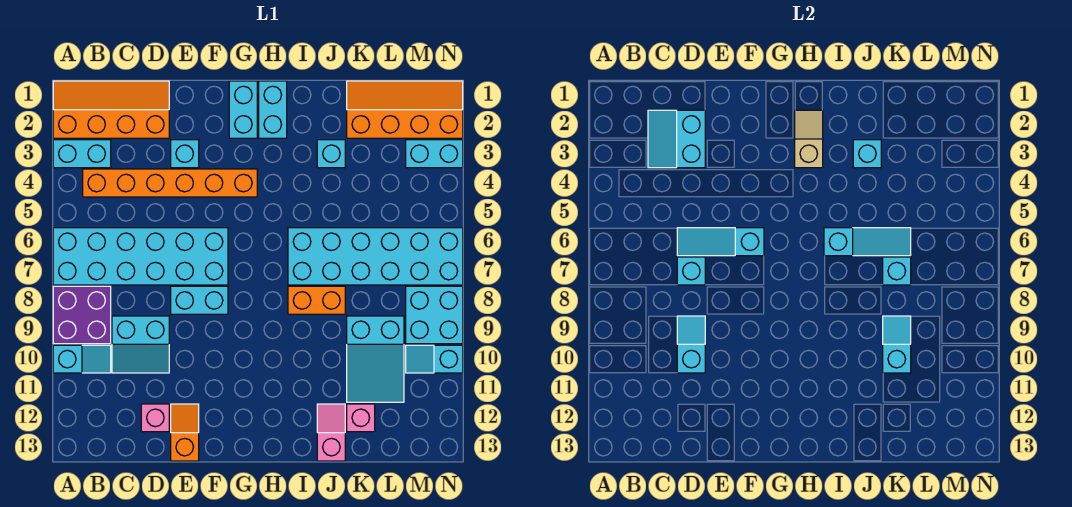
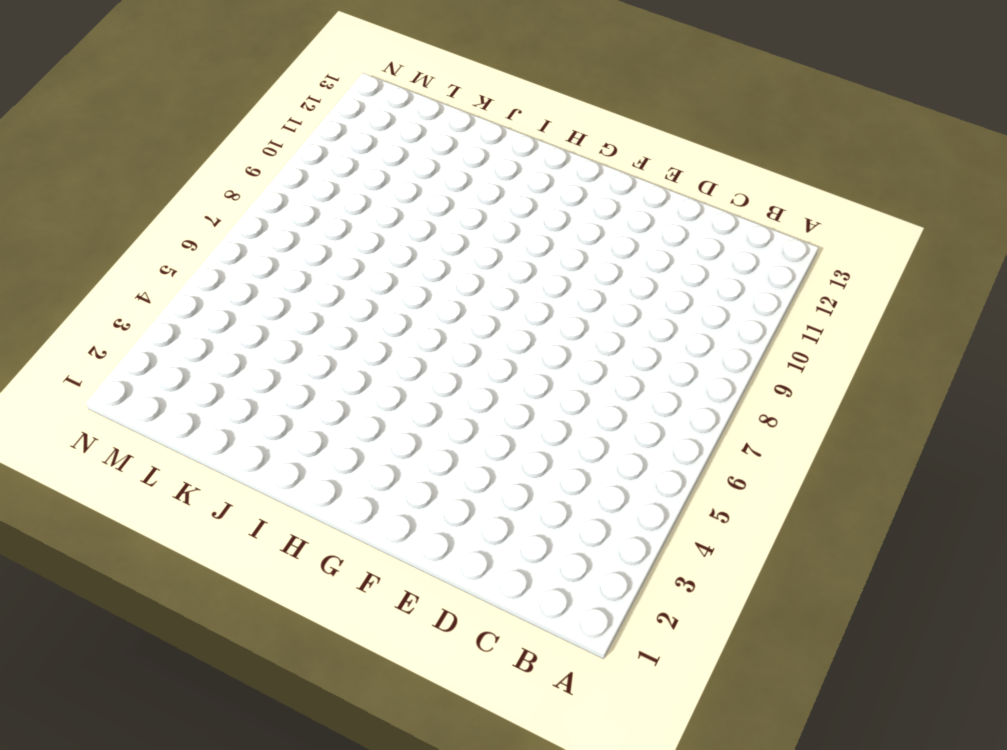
none -> orange slope A1:D2 level 1 top 2
none -> cyan brick A3:B3 level 1
none -> cyan brick A6:F7 level 1
none -> purple brick A8:B9 level 1

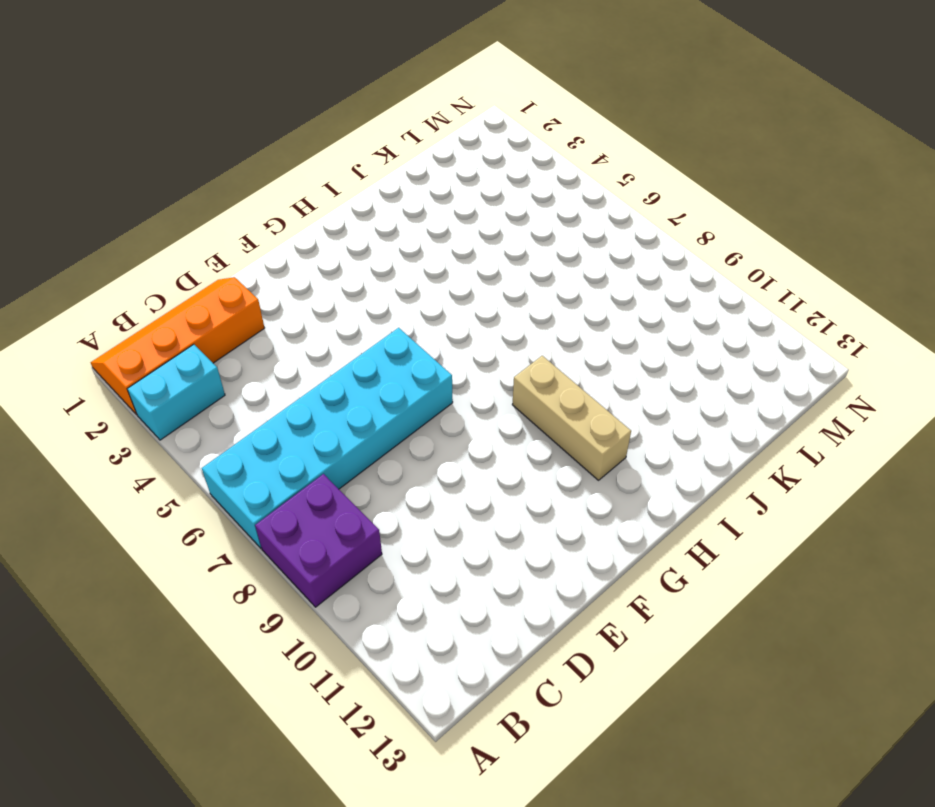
tan brick H9:H11 level 1 -> none
none -> cyan slope A10:B10 level 1 top A
none -> orange brick B4:G4 level 1
none -> cyan slope C9:D10 level 1 top 9
none -> pink brick D12 level 1

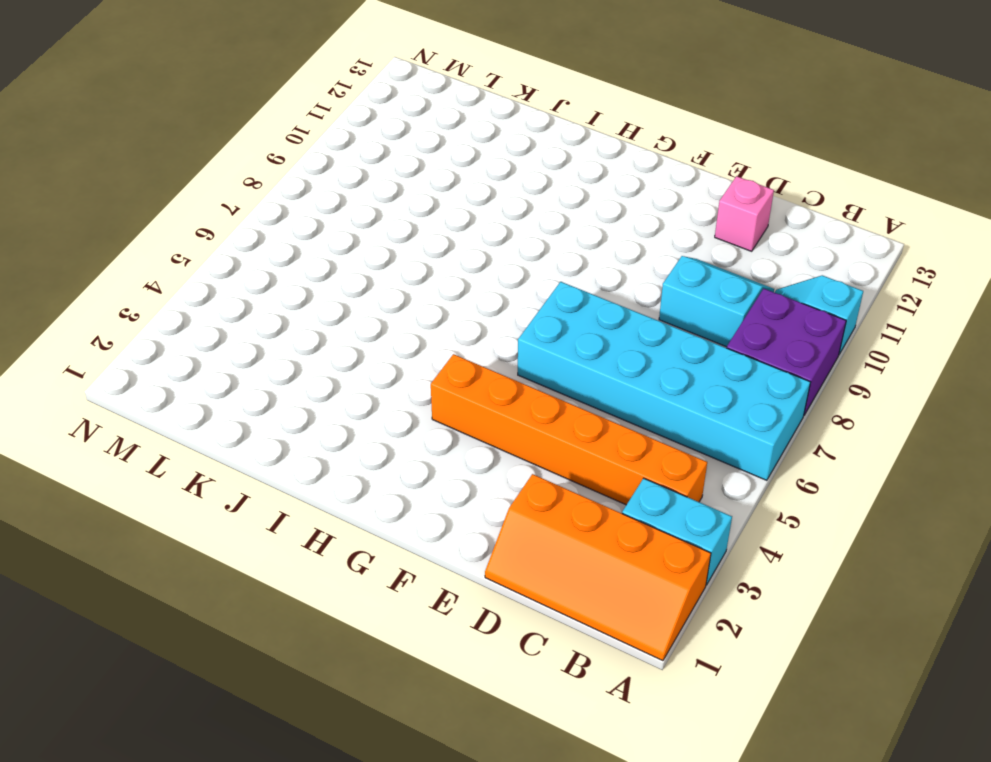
none -> cyan brick E3 level 1
none -> cyan brick E8:F8 level 1
none -> orange slope E12:E13 level 1 top 13
none -> cyan brick G1:G2 level 1

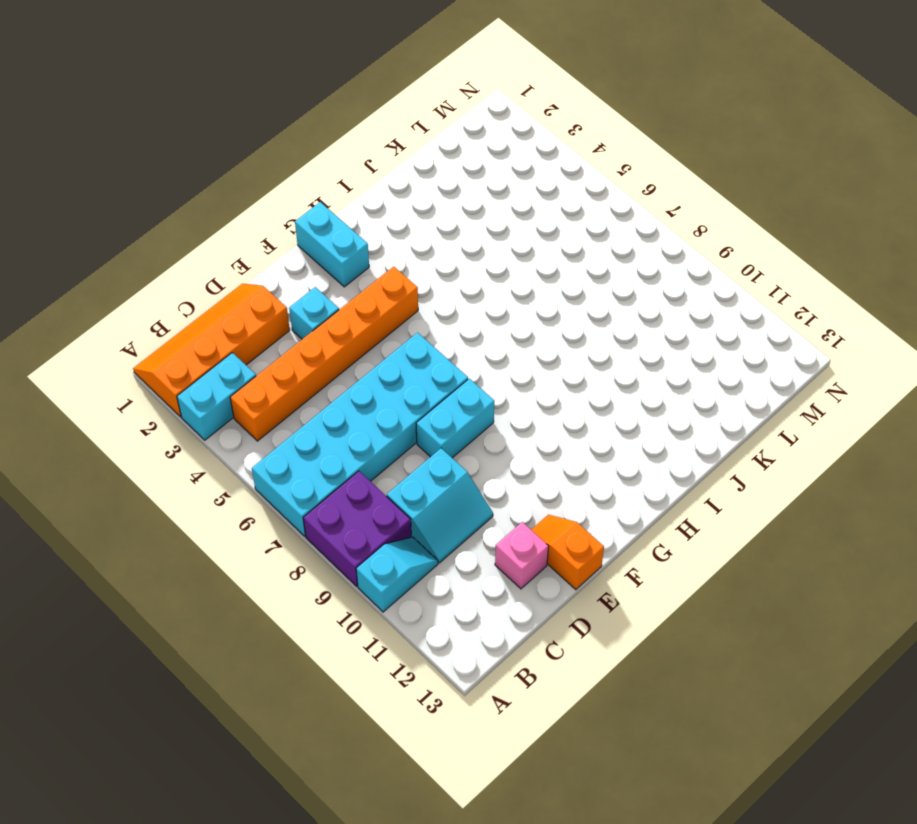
none -> cyan brick H1:H2 level 1
none -> cyan brick I6:N7 level 1
none -> orange brick I8:J8 level 1
none -> cyan brick J3 level 1

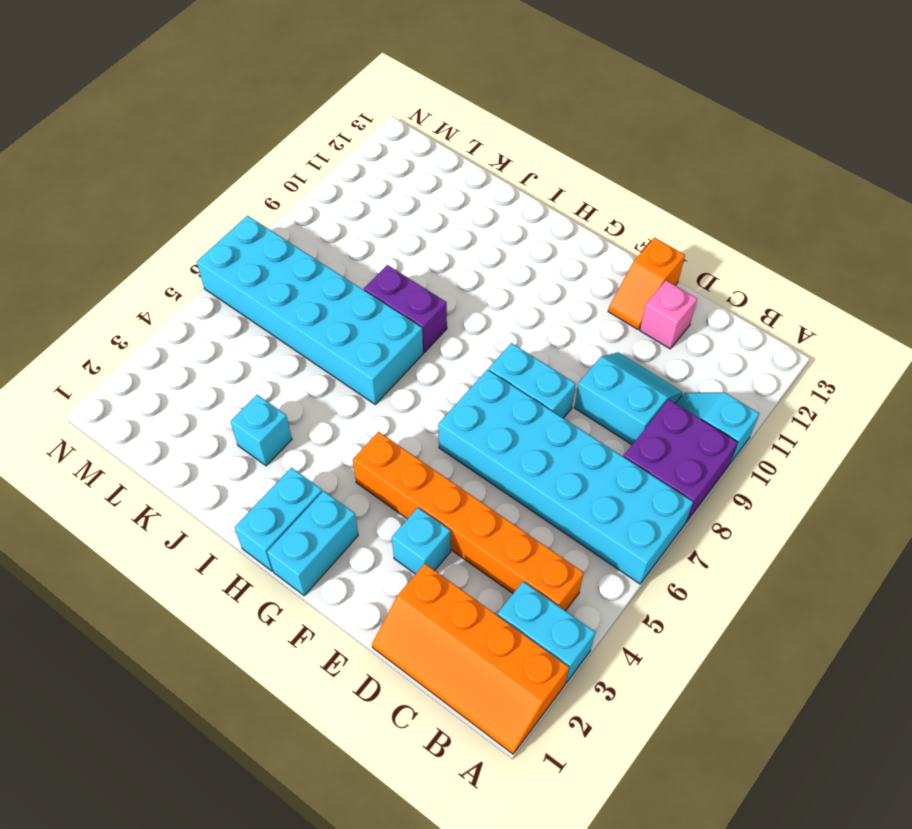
purple brick I8:J8 level 1 -> orange brick I8:J8 level 1
none -> pink slope J12:J13 level 1 top 13
none -> orange slope K1:N2 level 1 top 2
none -> cyan slope K9:L11 level 1 top 9
none -> pink brick K12 level 1

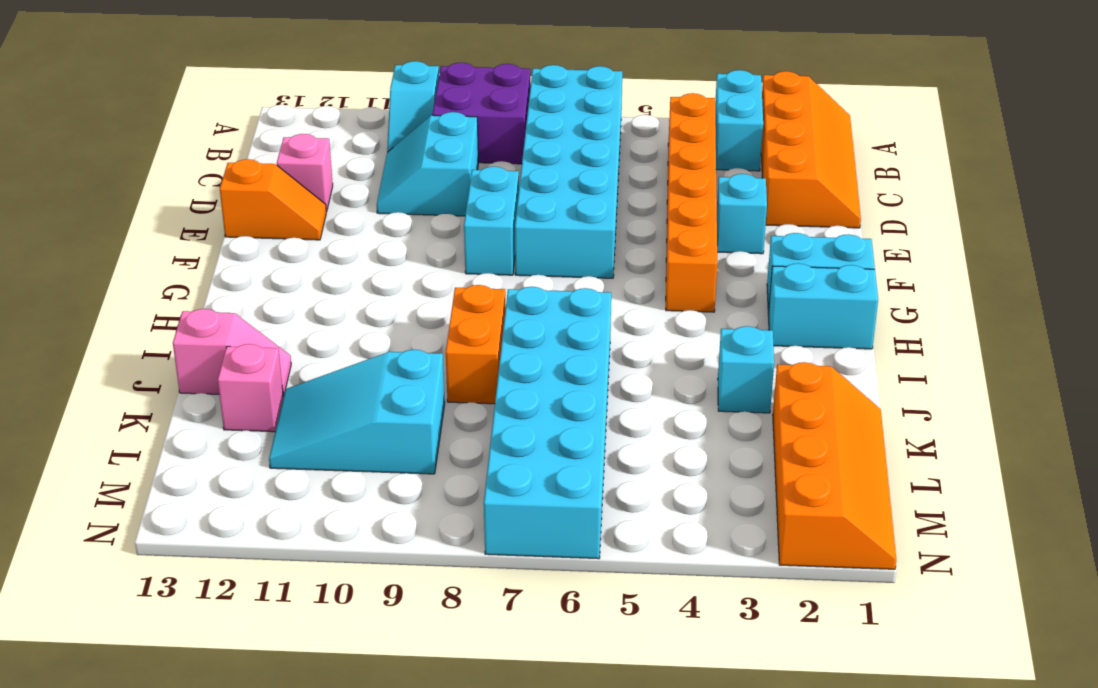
none -> cyan brick M3:N3 level 1
none -> cyan brick M8:N9 level 1
none -> cyan slope M10:N10 level 1 top N
none -> cyan slope C2:D3 level 2 top D

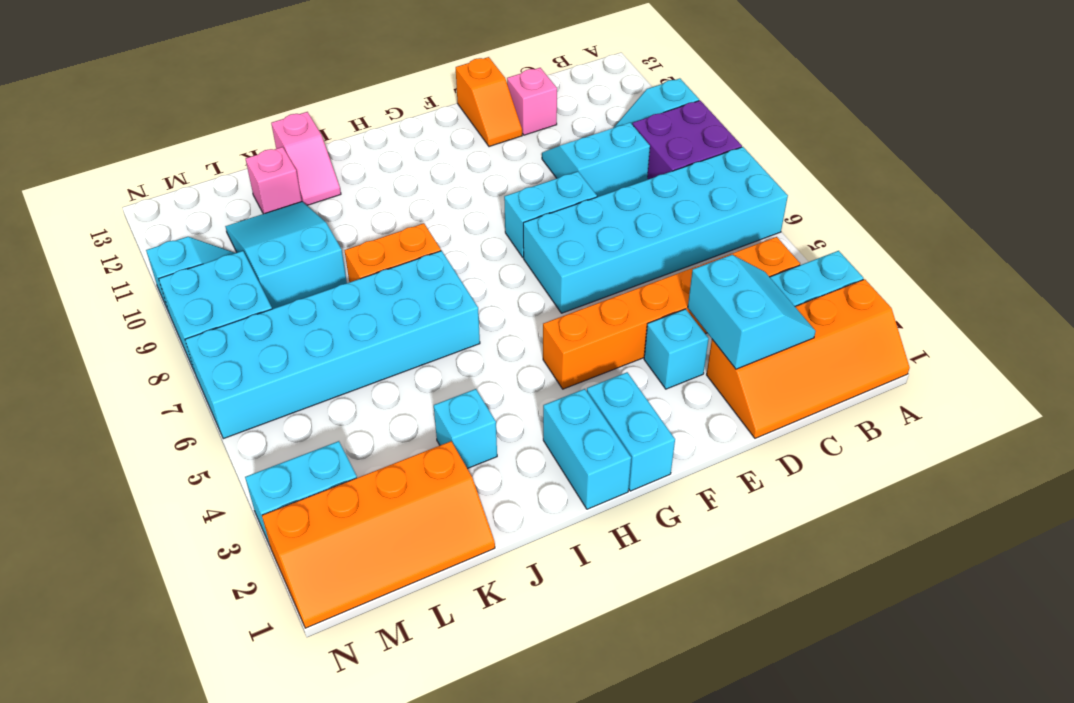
none -> cyan slope D6:F6 level 2 top F
none -> cyan brick D7 level 2
none -> cyan slope D9:D10 level 2 top 10
none -> tan slope H2:H3 level 2 top 3

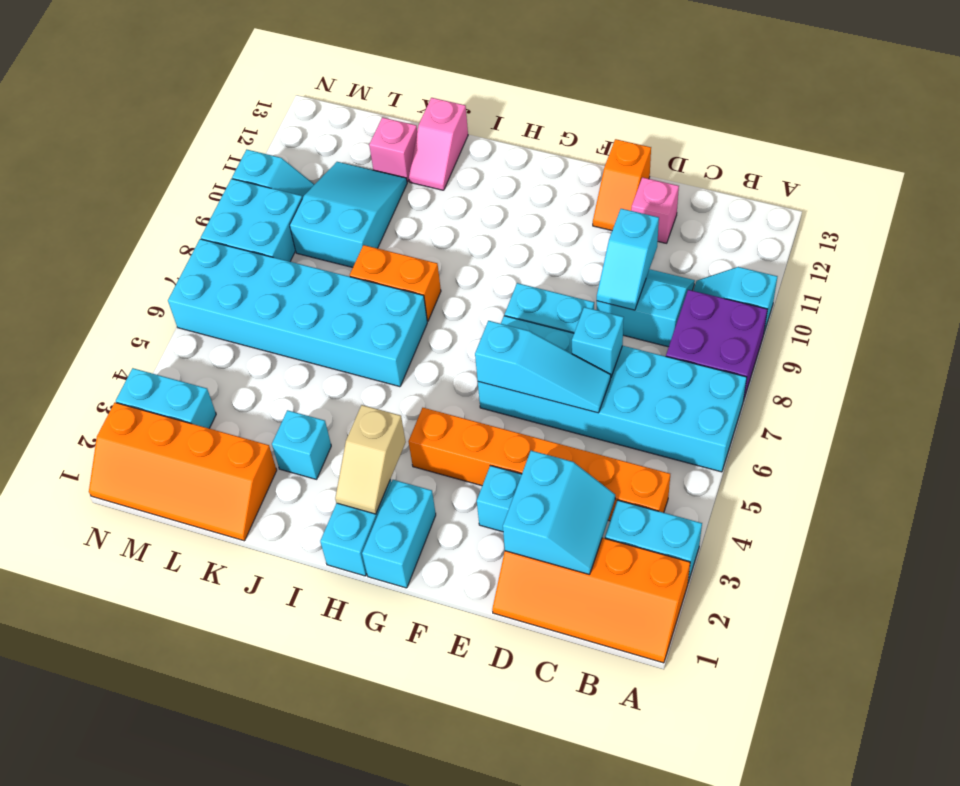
none -> cyan slope I6:K6 level 2 top I
none -> cyan brick J3 level 2
none -> cyan brick K7 level 2
none -> cyan slope K9:K10 level 2 top 10

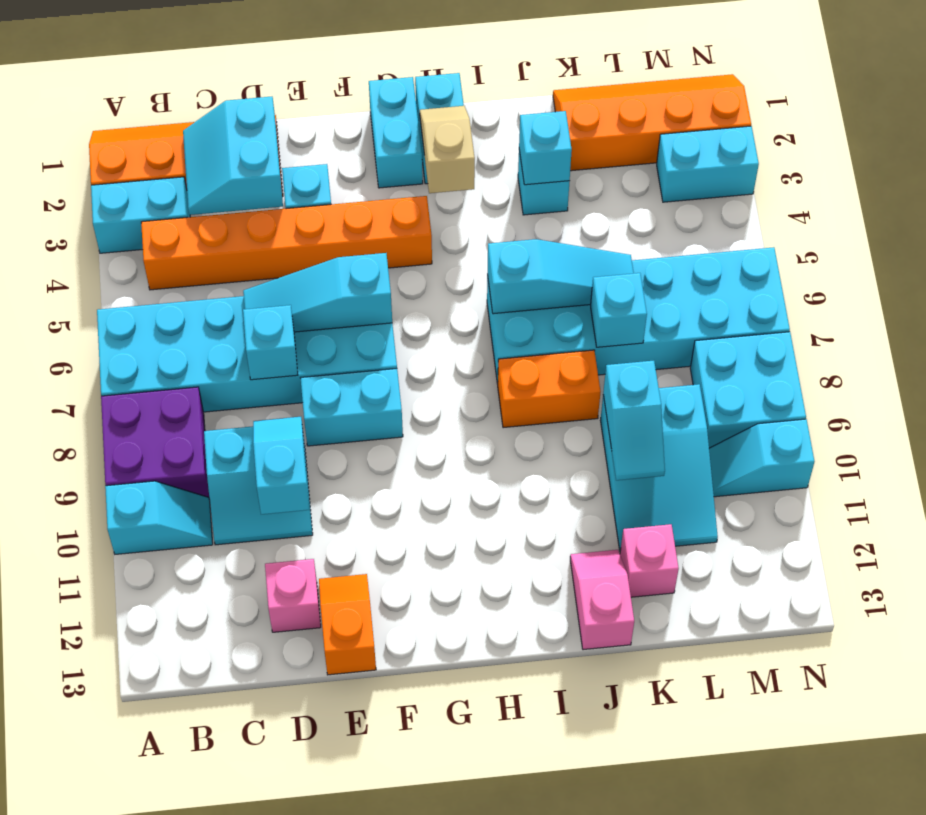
cyan slope K9:K10 level 2 top 9 -> cyan slope K9:K10 level 2 top 10

